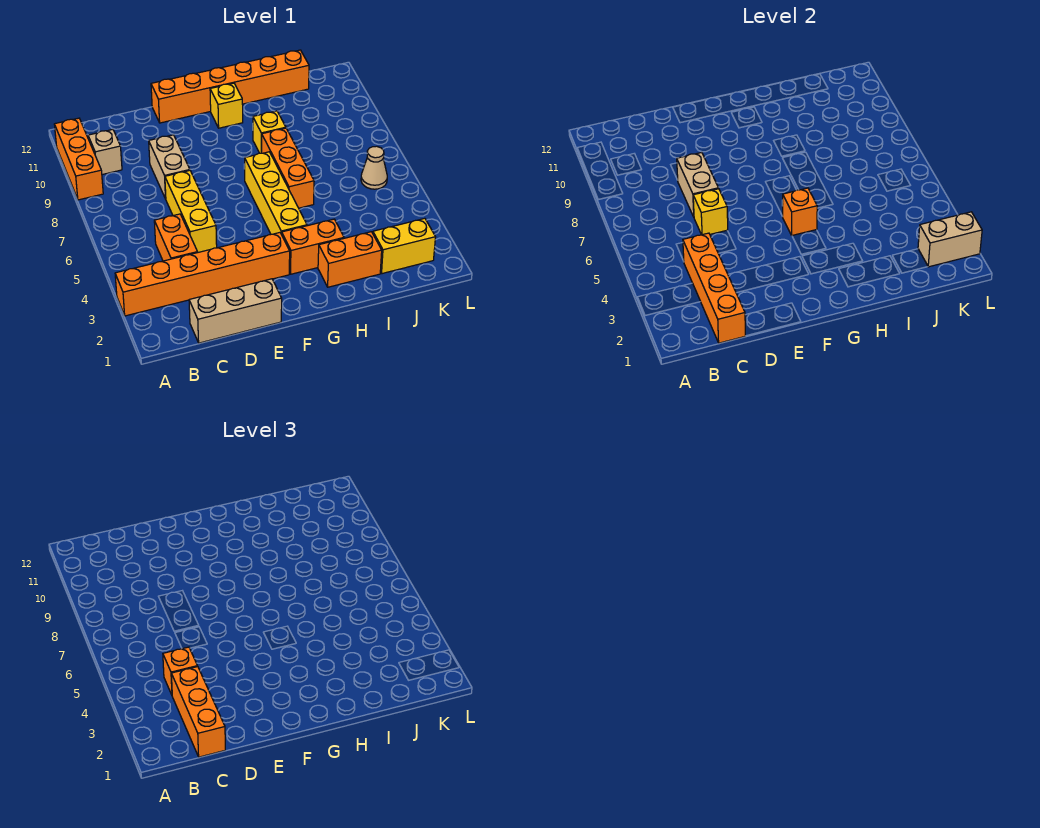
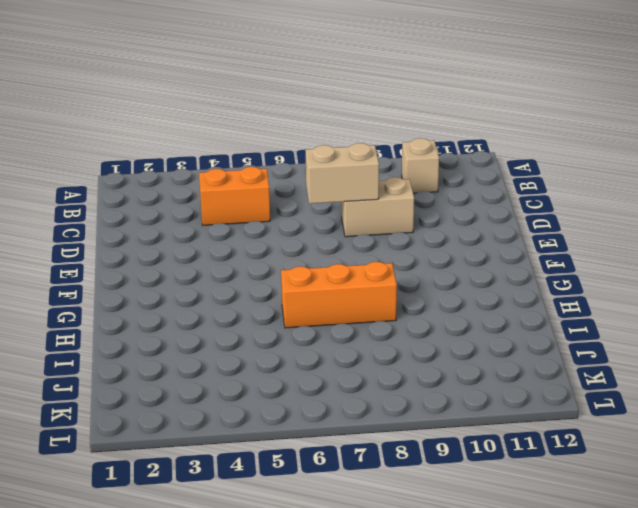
none -> orange brick A3:F3 level 1
none -> orange brick A9:A11 level 1
none -> tan brick C1:E1 level 1

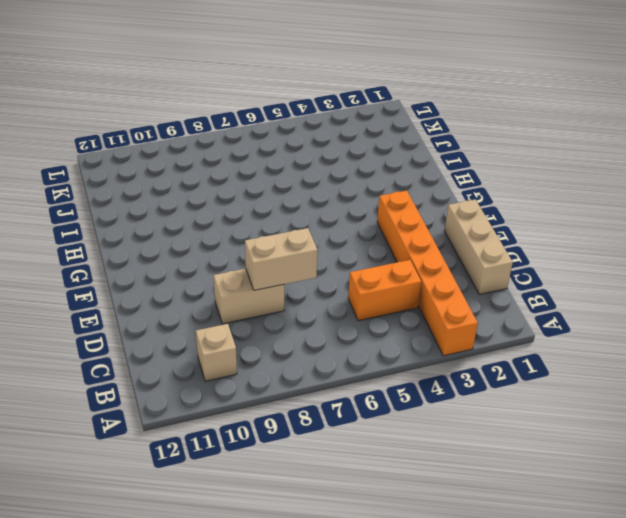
none -> orange brick A9:A11 level 1
none -> yellow brick D5:D7 level 1
none -> orange brick E12:J12 level 1

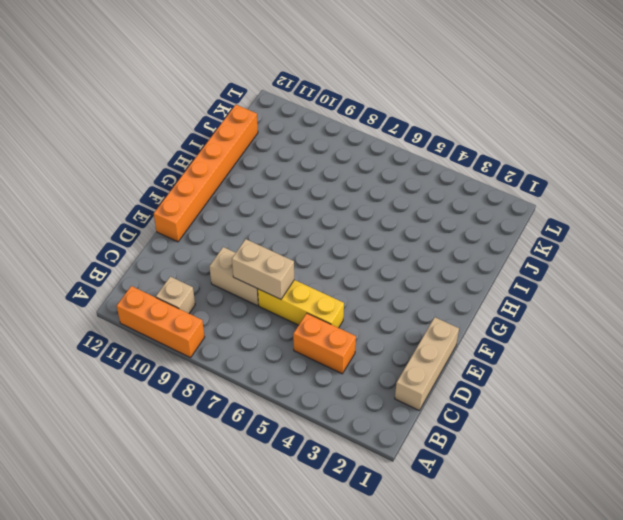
none -> orange brick A3:F3 level 1
none -> orange brick G3:H3 level 1
none -> yellow brick G4:G7 level 1

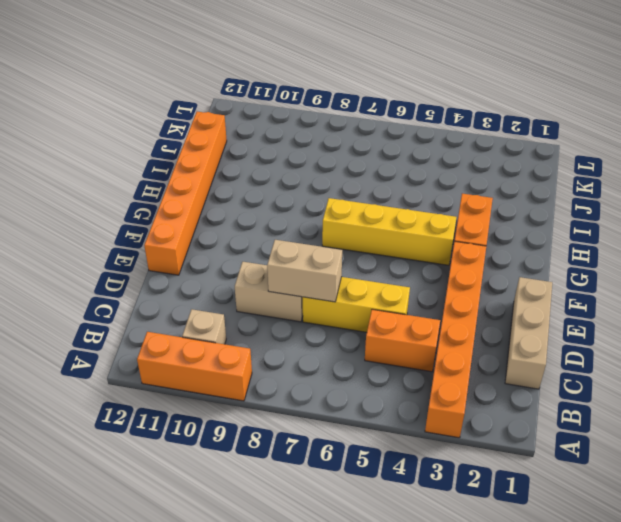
none -> yellow brick G11 level 1
none -> orange brick H2:I2 level 1
none -> orange brick H6:H8 level 1

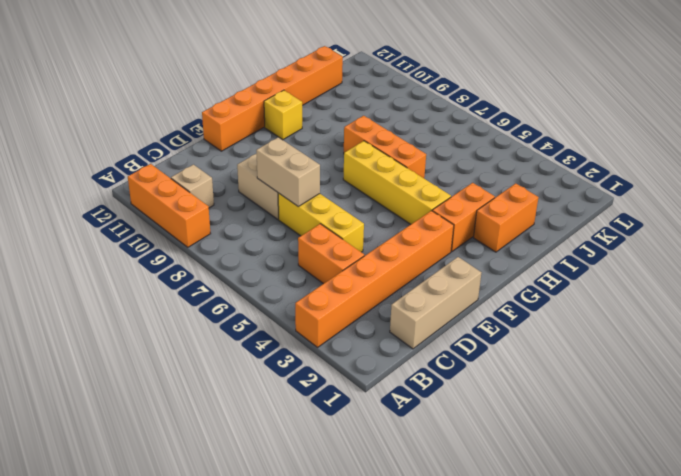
none -> yellow brick H9 level 1
none -> yellow brick J2:K2 level 1
none -> tan cone K6 level 1

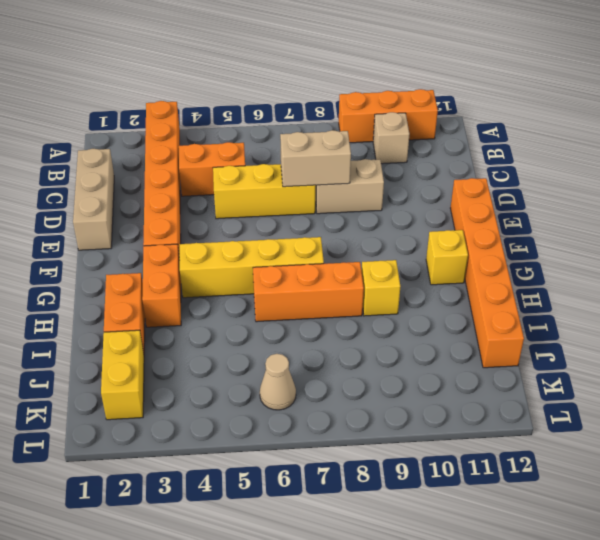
none -> orange brick C1:C4 level 2
none -> yellow brick D6 level 2
none -> orange brick G5 level 2

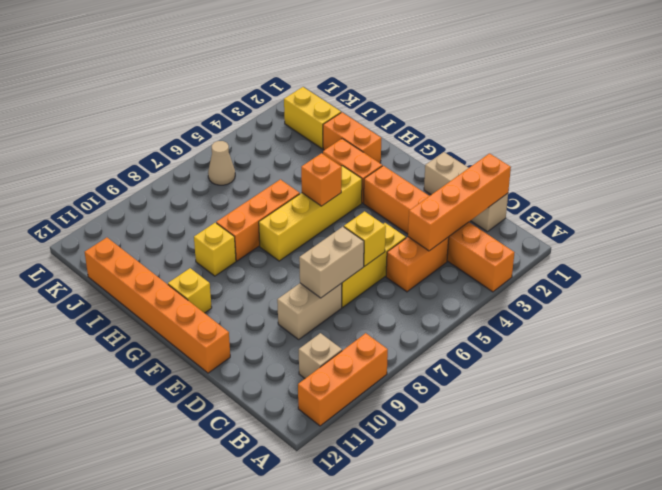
none -> tan brick K2:L2 level 2
none -> orange brick C1:C3 level 3
none -> orange brick C4 level 3

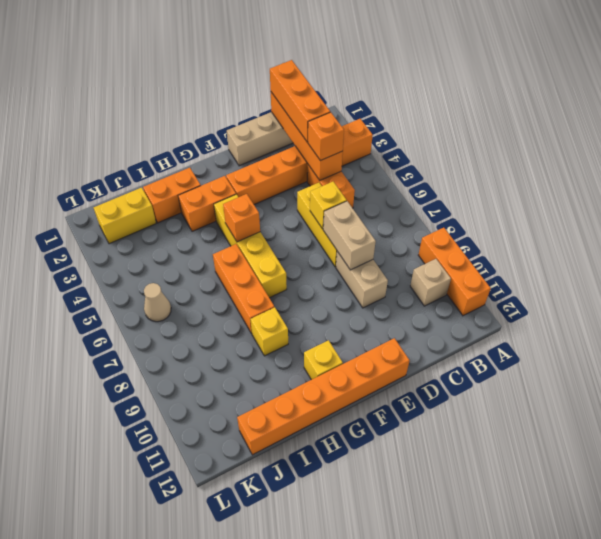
none -> tan brick K2:L2 level 2

